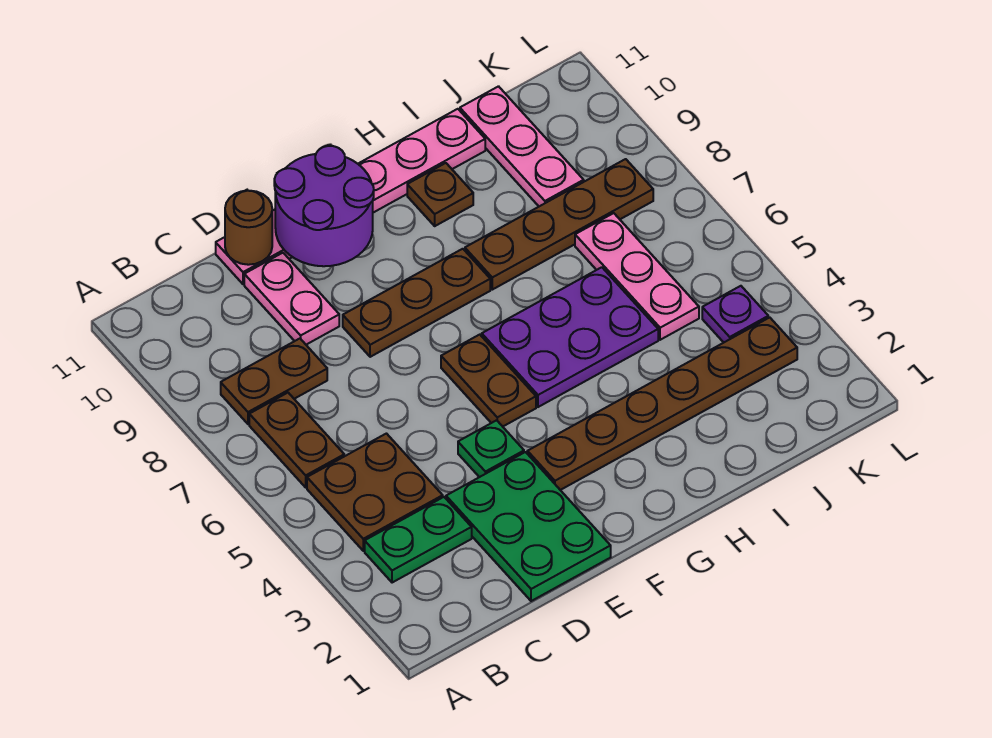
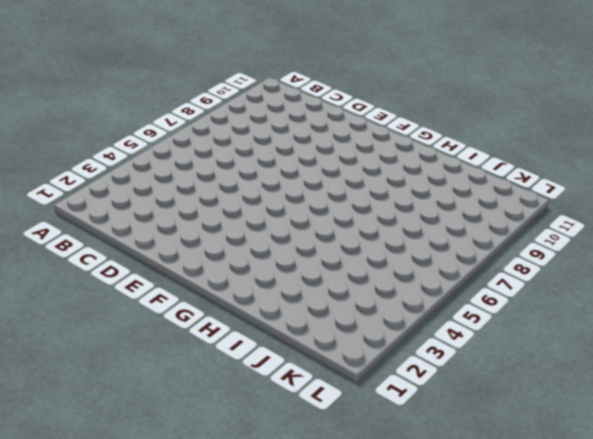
none -> green plate B3:C3 level 1
none -> brown plate B4:C5 level 1
none -> brown plate B6:B7 level 1

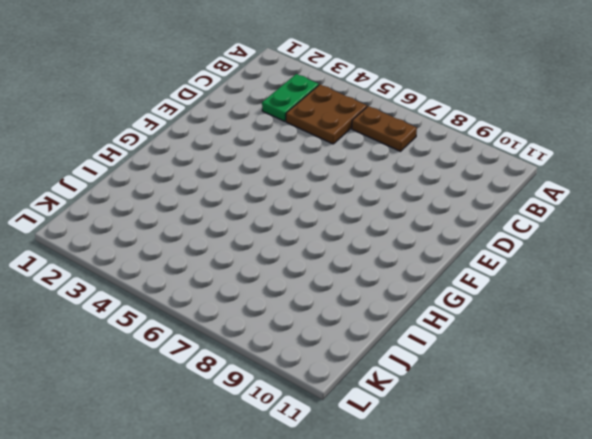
none -> brown plate B8:C8 level 1
none -> green plate D1:E3 level 1
none -> pink plate D9:D10 level 1

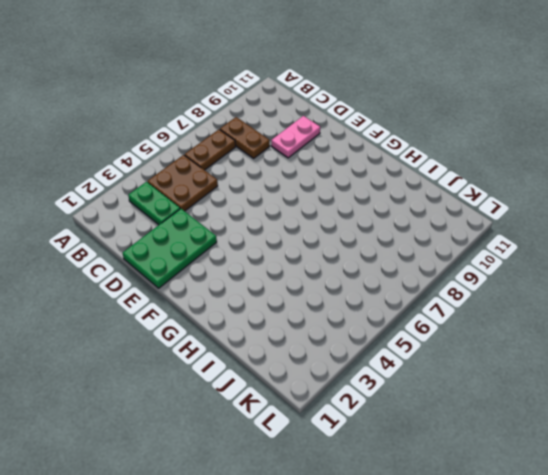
none -> pink plate D11:I11 level 1
none -> green plate E4 level 1
none -> brown plate E8:G8 level 1

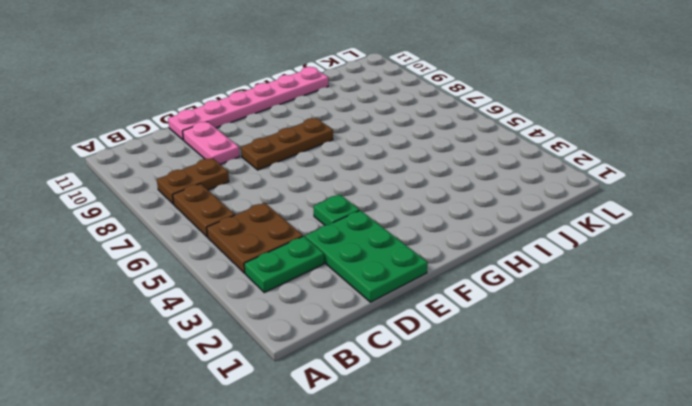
none -> brown plate F3:K3 level 1
none -> brown plate F5:F6 level 1
none -> purple plate G5:I6 level 1

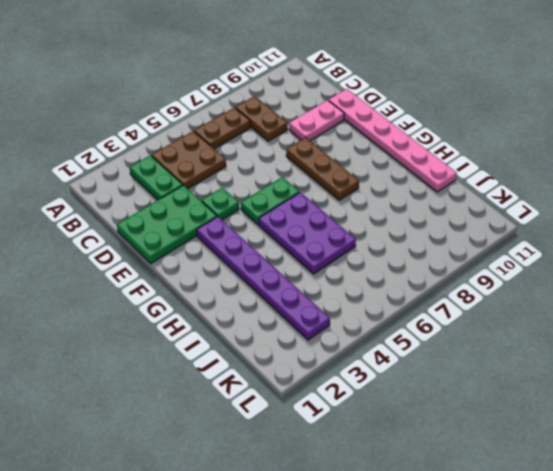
purple plate F3:K3 level 1 -> brown plate F3:K3 level 1
green plate F5:F6 level 1 -> brown plate F5:F6 level 1
none -> brown plate H8:K8 level 1
none -> brown plate H10 level 1
none -> pink plate J5:J7 level 1

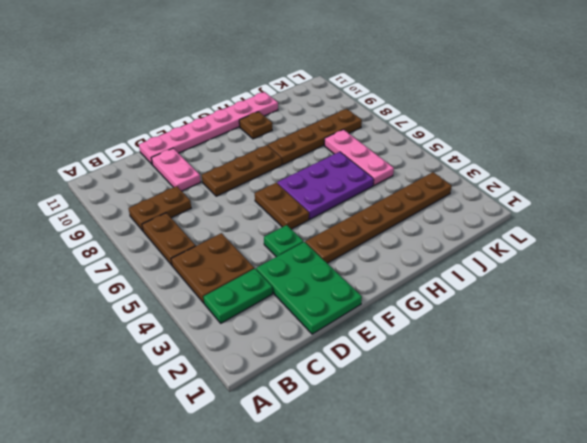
none -> pink plate J9:J11 level 1
none -> purple plate K4 level 1
none -> brown round brick D11 level 2

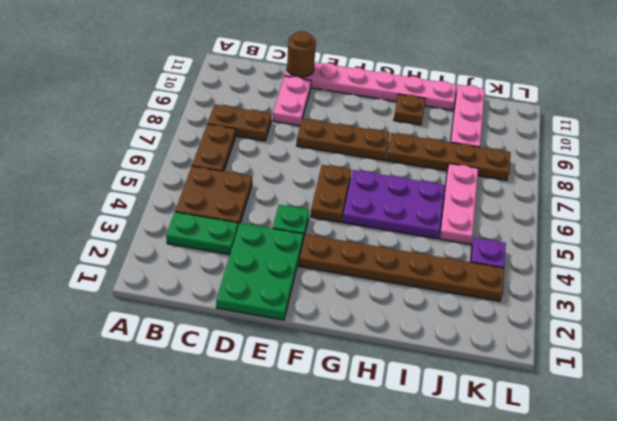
none -> purple round brick E10:F11 level 2

